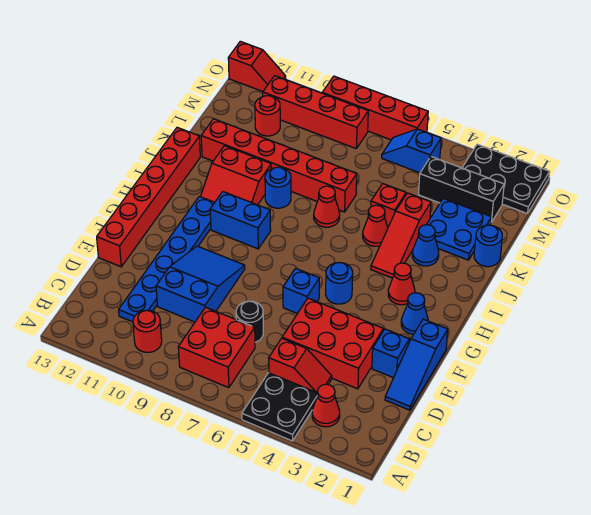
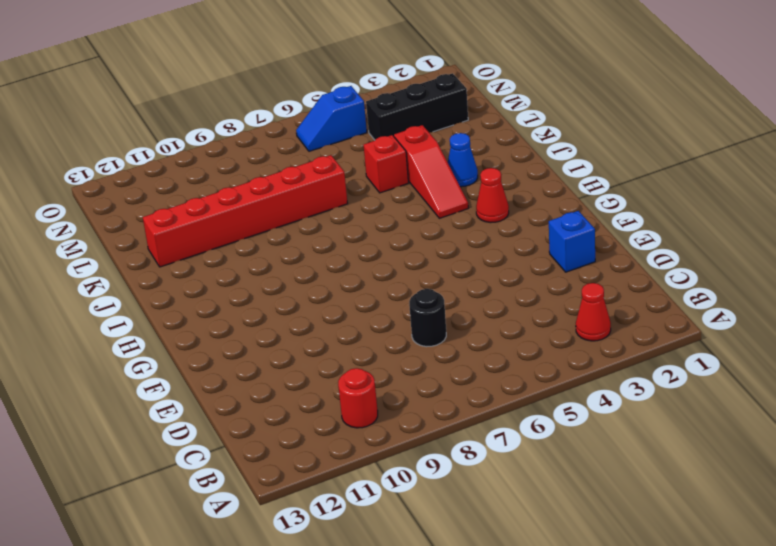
none -> black plate A4:B5 level 1
none -> red brick B7:C8 level 1
none -> red slope C4:C5 level 1 top 5
none -> blue plate C11:H11 level 1

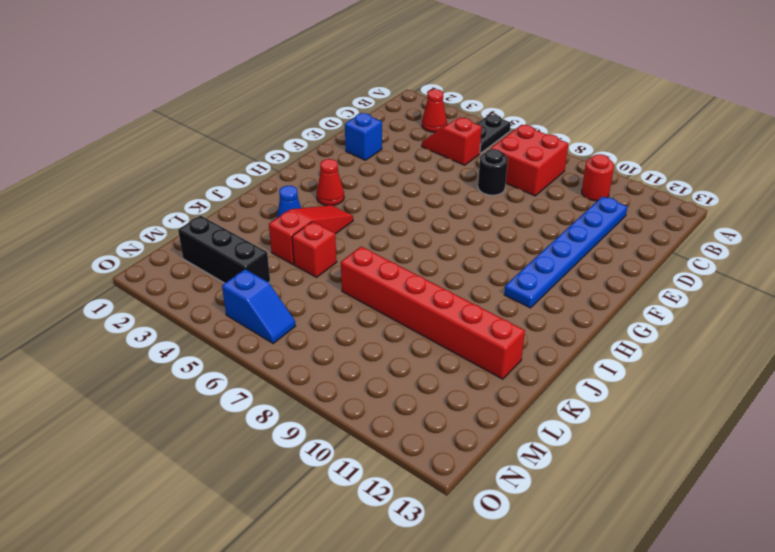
black plate A5:B5 level 1 -> black plate A4:B5 level 1
none -> blue slope D1:F1 level 1 top F
none -> red brick D3:E5 level 1
none -> blue slope D9:F10 level 1 top D
none -> red brick E13:J13 level 1

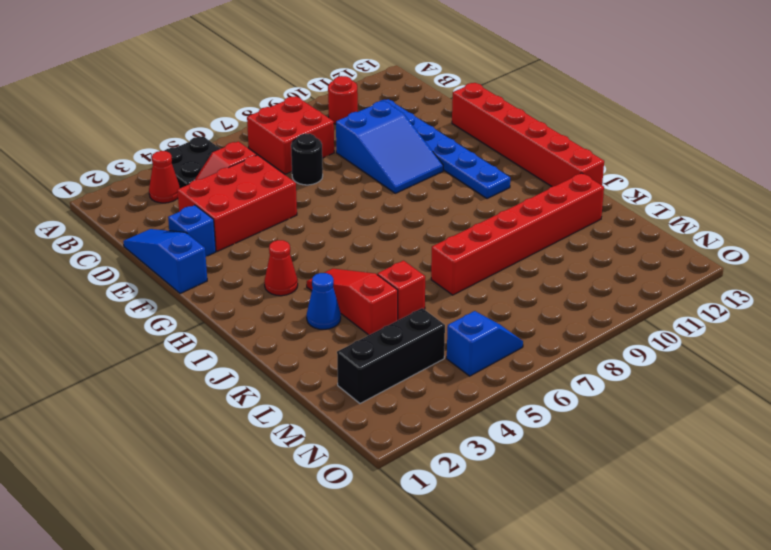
none -> blue brick F6 level 1
none -> blue cone G2 level 1
none -> blue round brick G5 level 1
none -> blue brick H9:H10 level 1

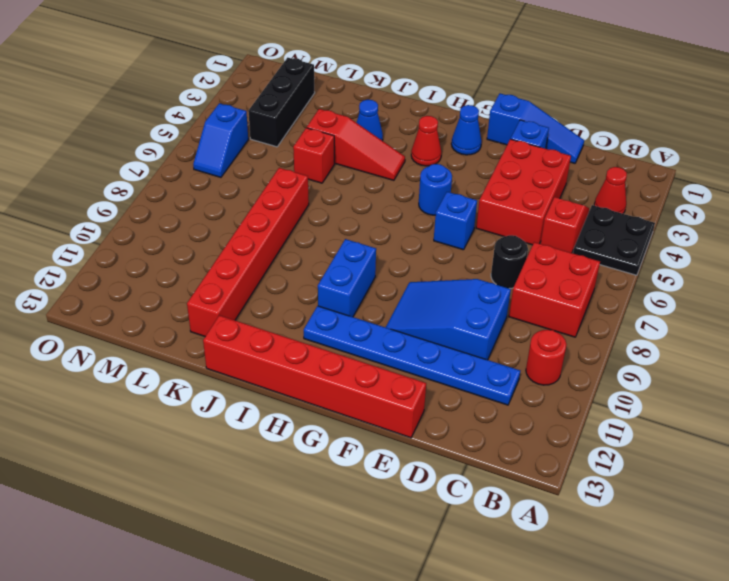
none -> red slope I10:J11 level 1 top J
none -> red cone J5 level 1
none -> red cone J7 level 1
none -> blue round brick J9 level 1

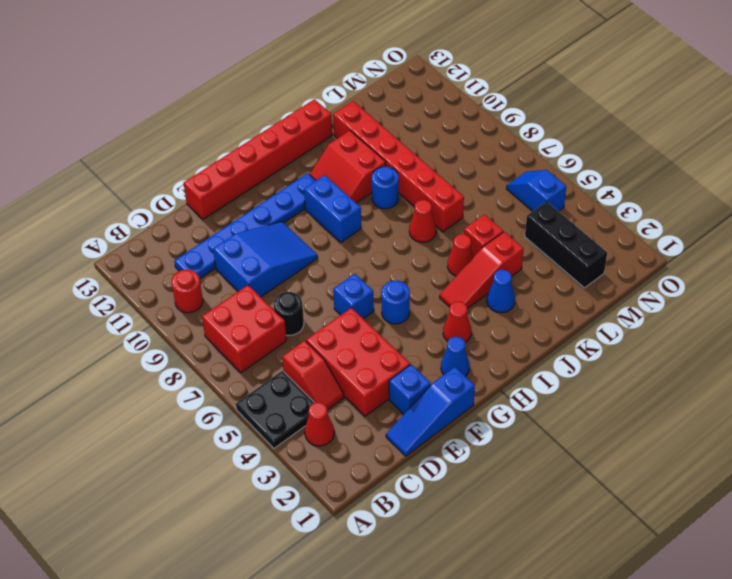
none -> blue round brick K1 level 1
none -> blue plate K2:L3 level 1
none -> red round brick M11 level 1
none -> black plate N1:O3 level 1

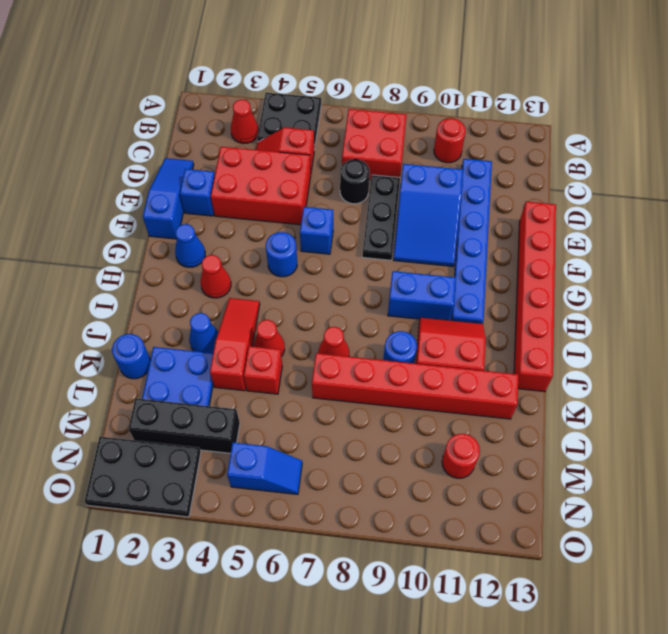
black plate D8:F8 level 1 -> none
none -> red brick N8:N11 level 1
none -> red brick O6:O9 level 1
none -> red slope O12:O13 level 1 top 13

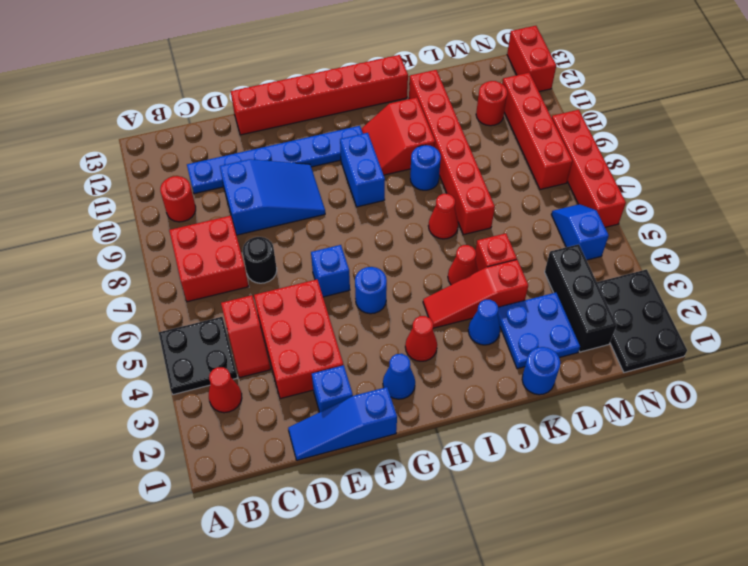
red brick O12:O13 level 1 -> red slope O12:O13 level 1 top 13

